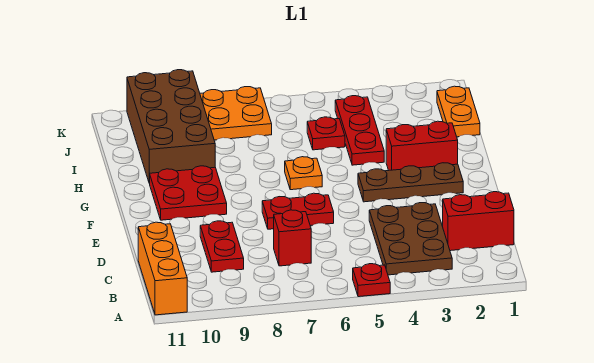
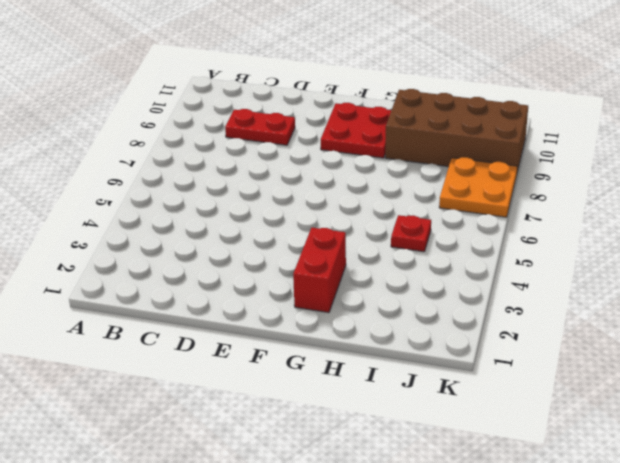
none -> red plate A5 level 1
none -> orange brick A11:C11 level 1
none -> brown plate B3:D4 level 1

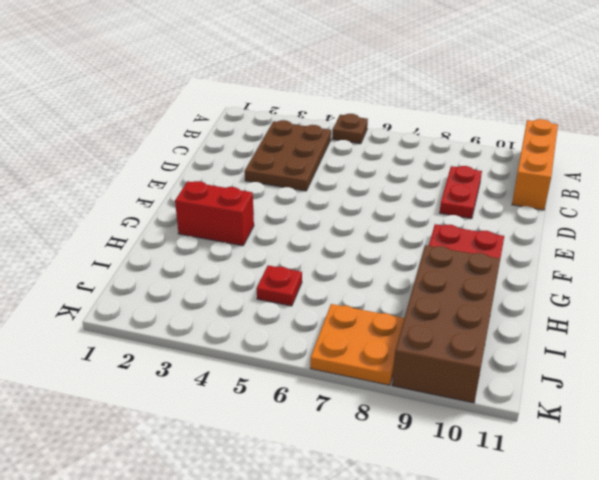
brown plate A5 level 1 -> red plate A5 level 1
none -> red brick C1:C2 level 1
none -> red brick C7 level 1
none -> red plate E6:E7 level 1

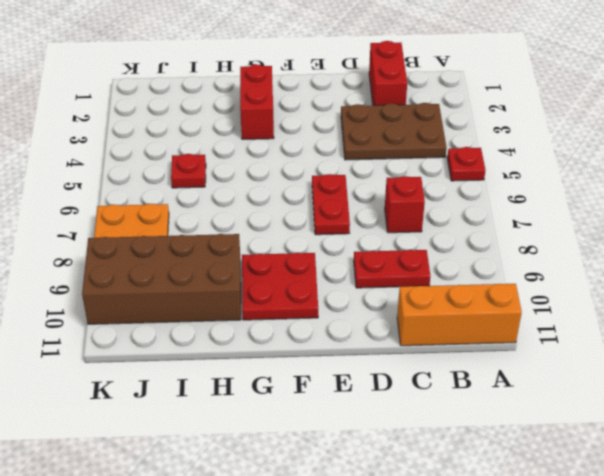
none -> brown plate F2:F4 level 1
none -> orange plate G6 level 1
none -> red plate H4:J4 level 1

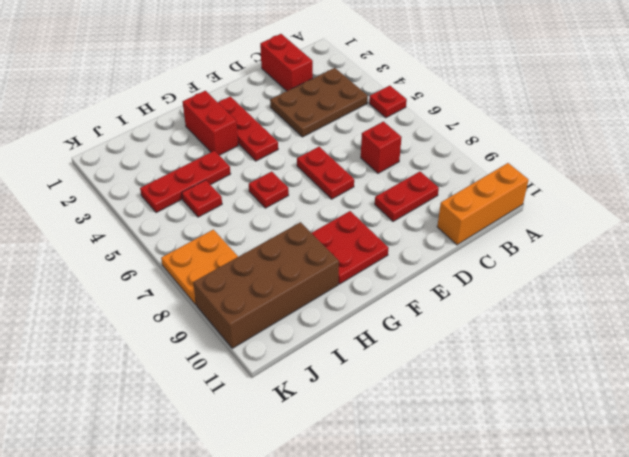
red plate F2:F4 level 1 -> brown plate F2:F4 level 1
red plate G6 level 1 -> orange plate G6 level 1
none -> orange plate I1:J1 level 1

